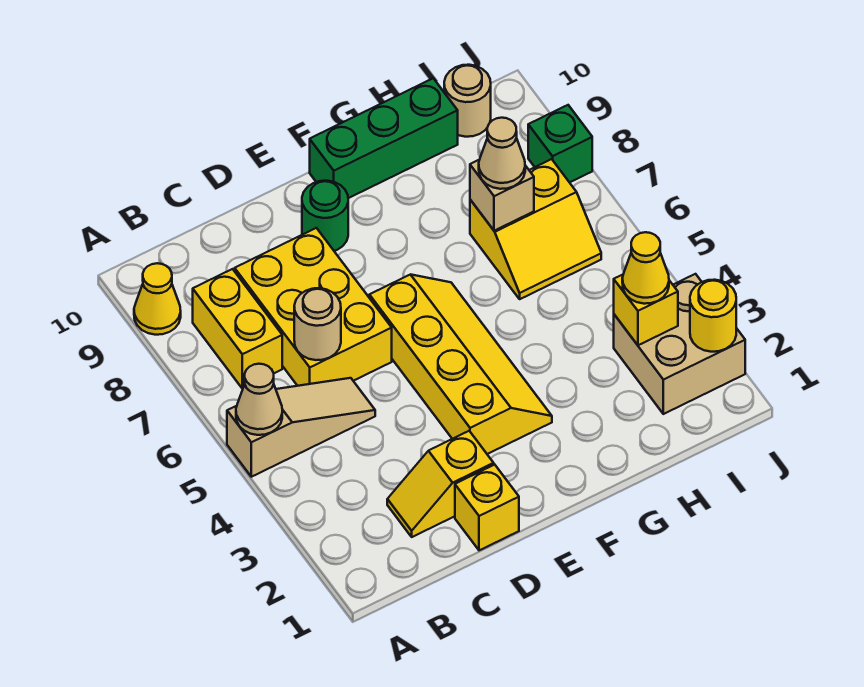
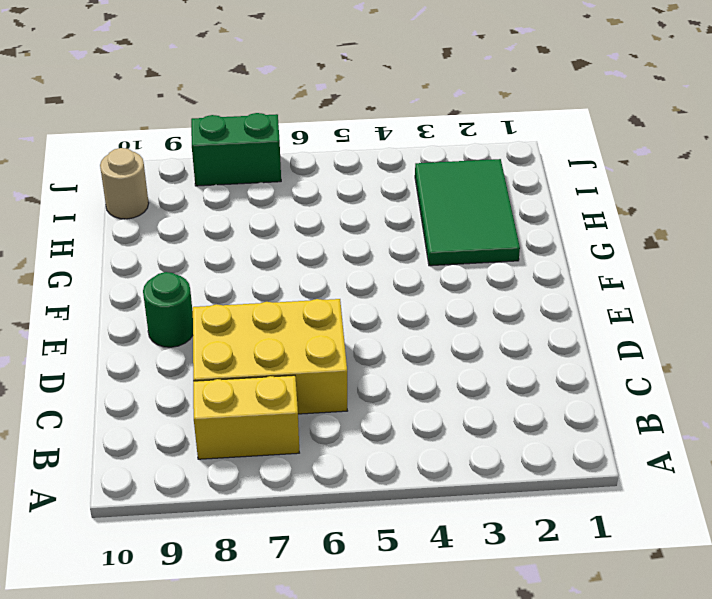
green tile G2:I3 level 1 -> tan brick I2:J3 level 1
green brick J7:J8 level 1 -> green brick J8 level 1
none -> tan slope A5:C5 level 1 top A
none -> yellow cone A9 level 1
none -> yellow slope C2:D2 level 1 top D

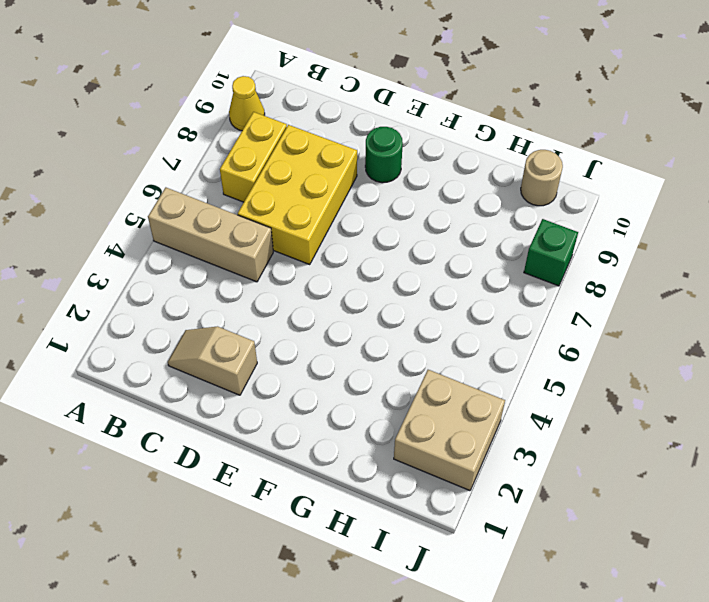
tan brick A5:C5 level 1 -> tan slope A5:C5 level 1 top A
tan slope C2:D2 level 1 top D -> yellow slope C2:D2 level 1 top D
none -> yellow brick D1 level 1
none -> yellow slope E3:F6 level 1 top E
none -> green brick F10:H10 level 1

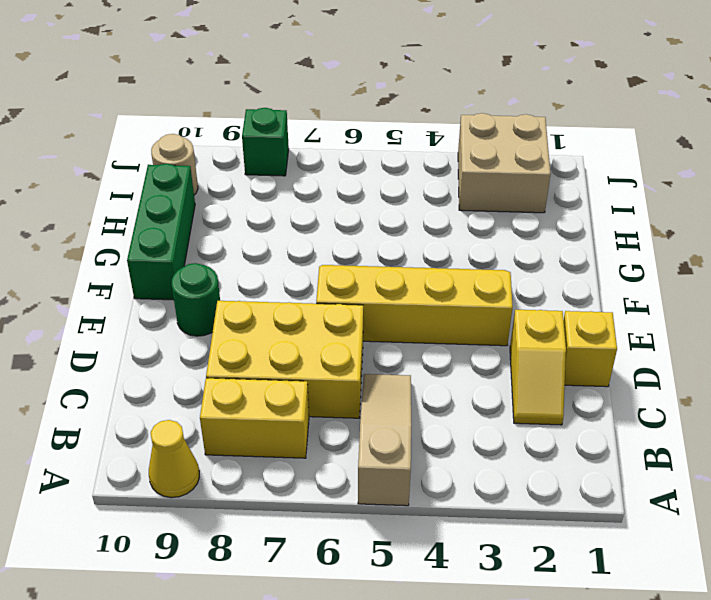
none -> yellow slope H6:I7 level 1 top 7
none -> tan cone A5 level 2
none -> tan round brick C6 level 2

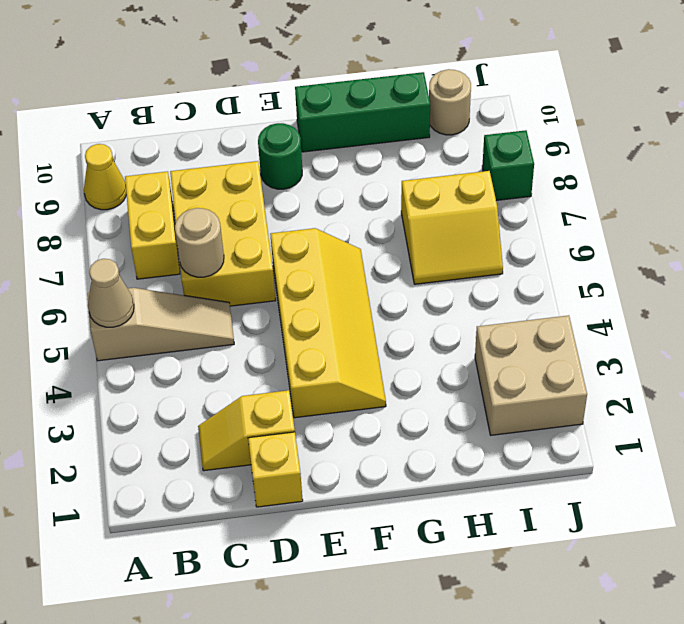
none -> tan brick H7 level 2
none -> yellow brick I3 level 2
none -> yellow round brick J2 level 2

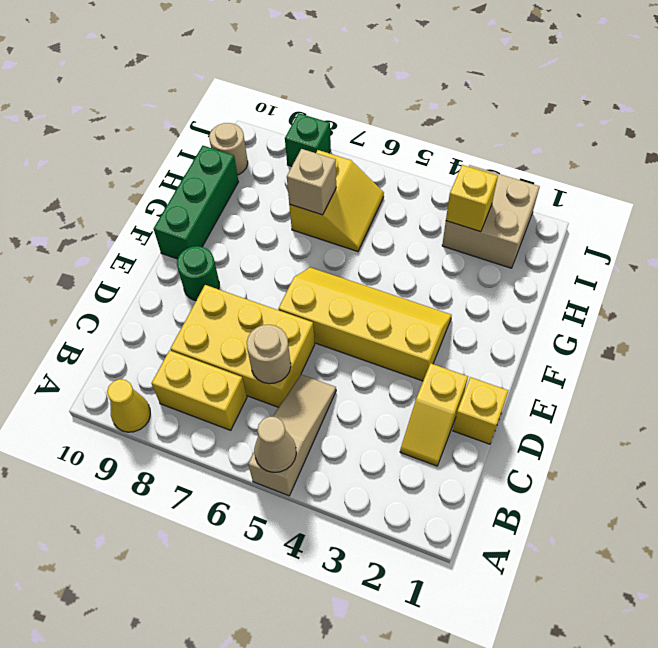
none -> yellow round brick J2 level 2
none -> tan cone H7 level 3
none -> yellow cone I3 level 3

